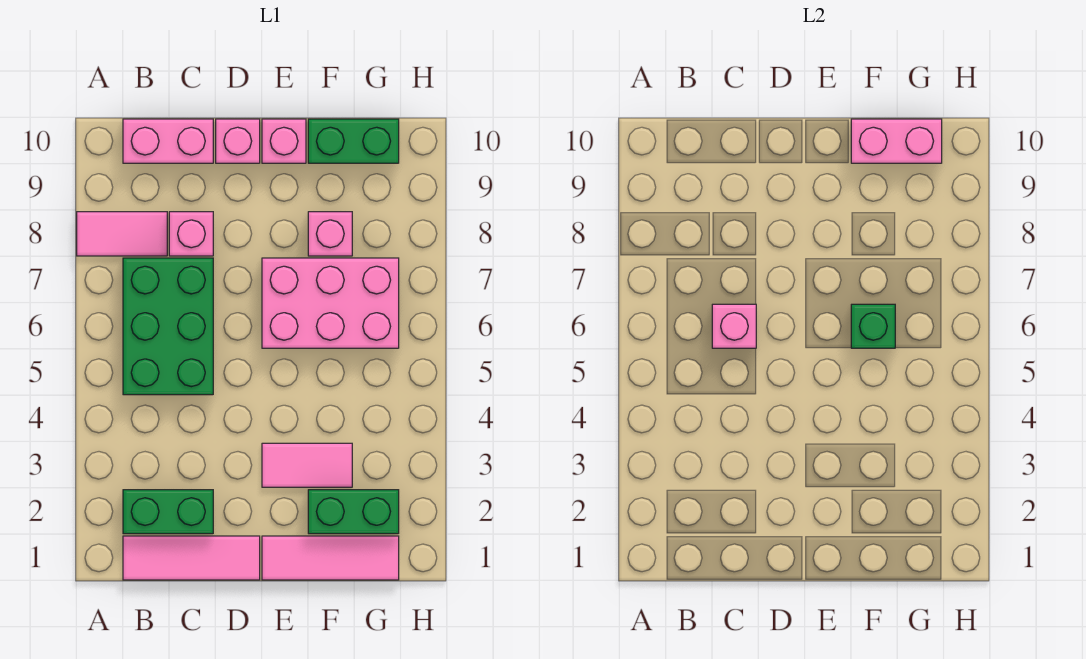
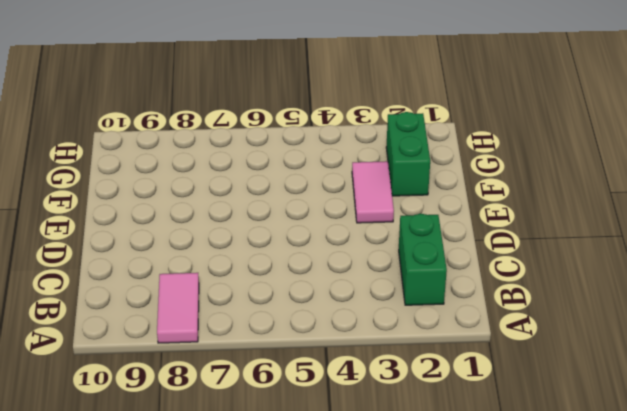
none -> pink tile B1:D1 level 1
none -> green brick B5:C7 level 1
none -> pink brick B10:C10 level 1

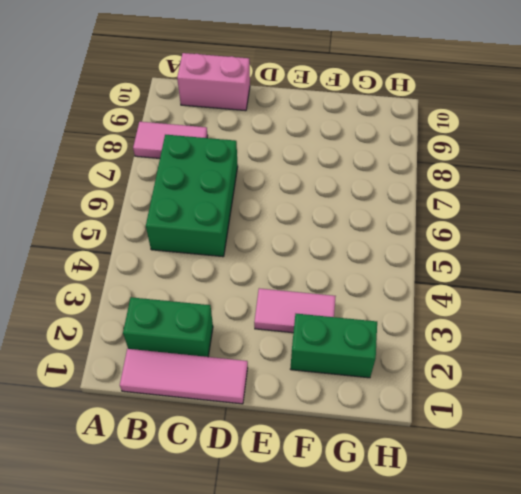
none -> pink brick C8 level 1
none -> pink brick D10 level 1
none -> pink tile E1:G1 level 1

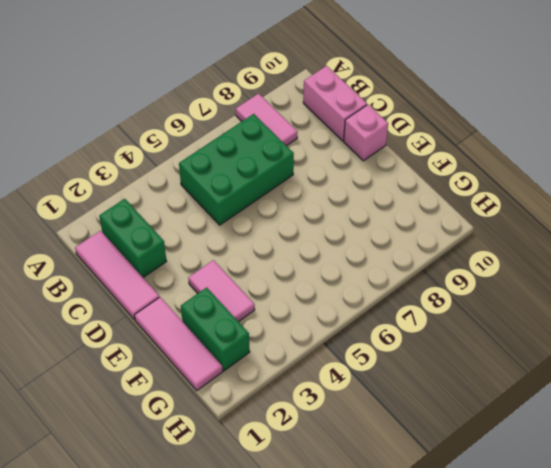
none -> pink brick C8 level 1
none -> pink brick E6:G7 level 1
none -> pink brick E10 level 1

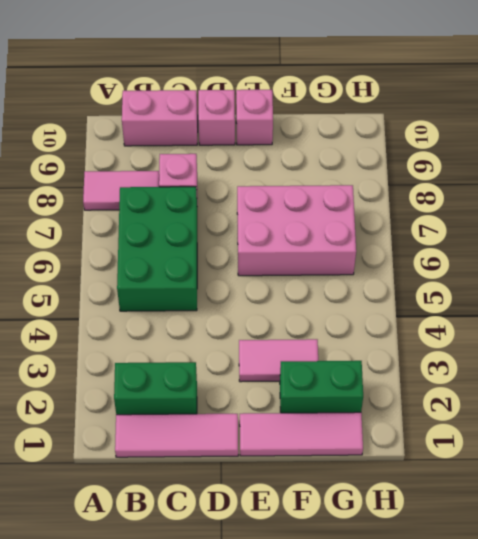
none -> pink brick F8 level 1
none -> green brick F10:G10 level 1
none -> pink brick C6 level 2

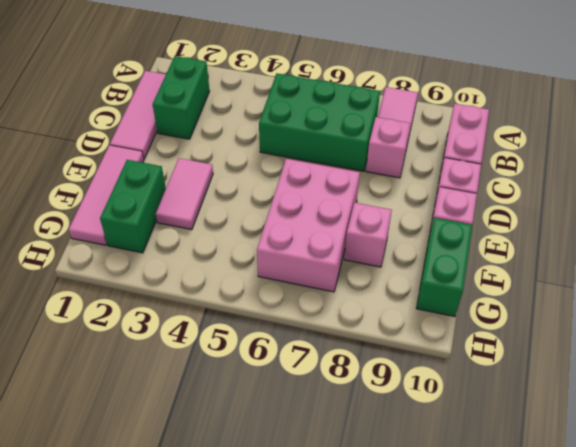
none -> pink brick C6 level 2
none -> green brick F6 level 2
none -> pink brick F10:G10 level 2

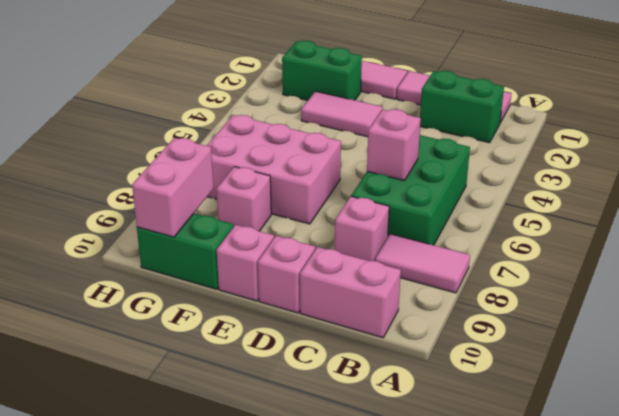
pink brick G9:G10 level 2 -> pink brick F10:G10 level 2
none -> green brick F6 level 2

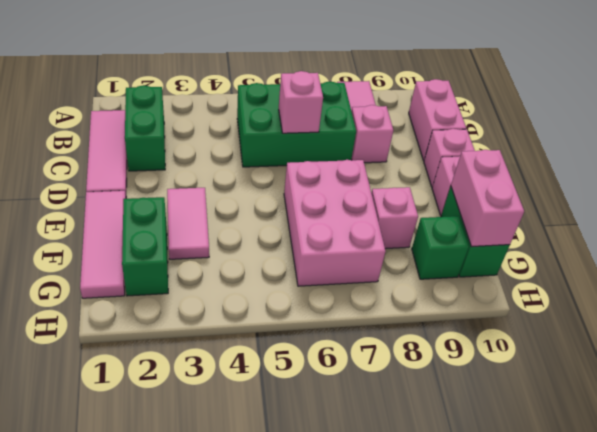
green brick G9 level 1 -> green brick F6 level 2

